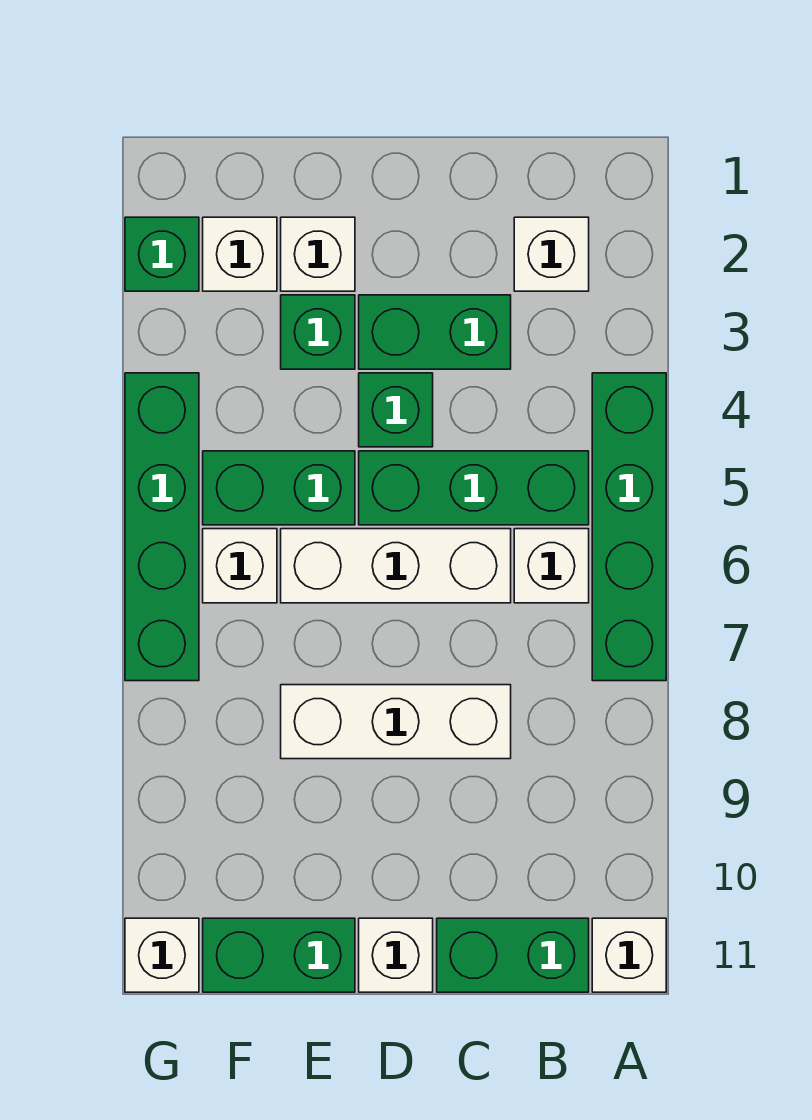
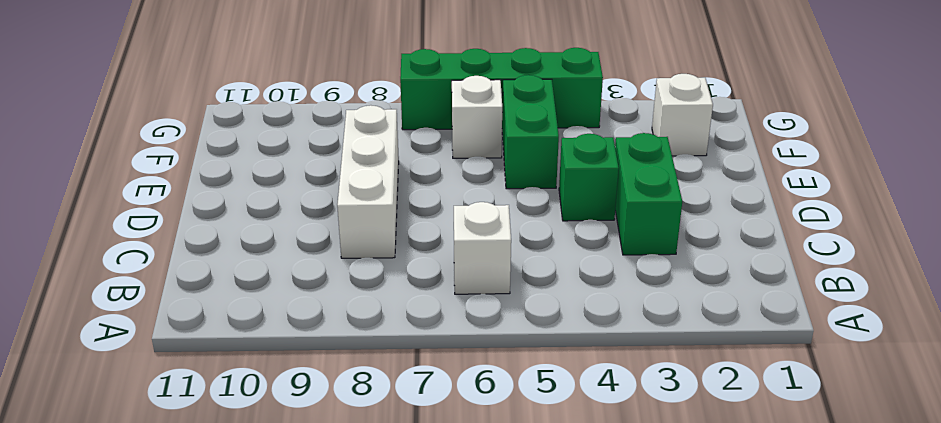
none -> green brick A4:A7 level 1
none -> white brick A11 level 1
none -> white brick B2 level 1

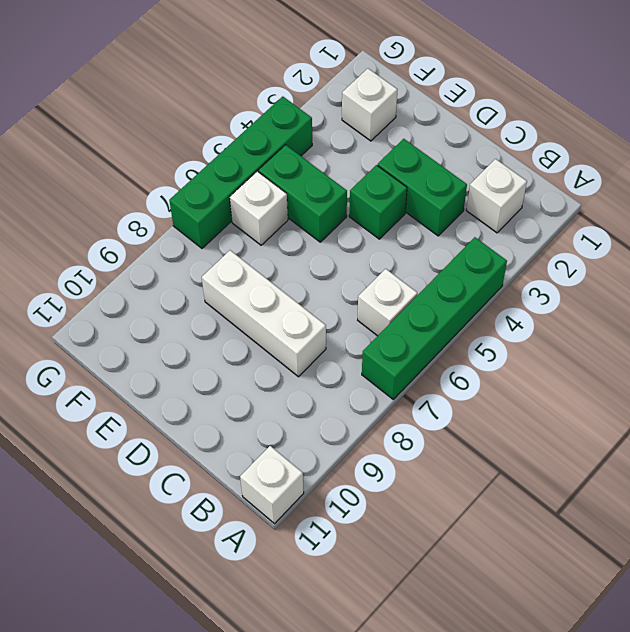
none -> green brick B5:D5 level 1
none -> green brick B11:C11 level 1
none -> white brick C6:E6 level 1

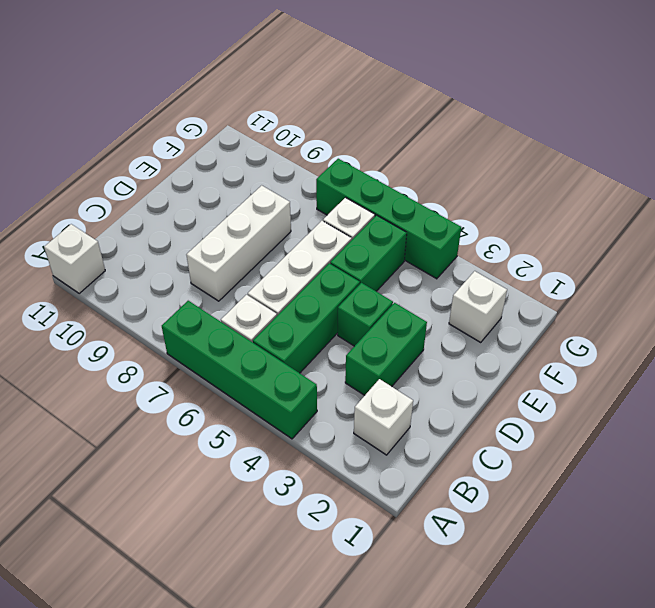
none -> green brick B11:C11 level 1
none -> white brick D11 level 1
none -> white brick E2 level 1

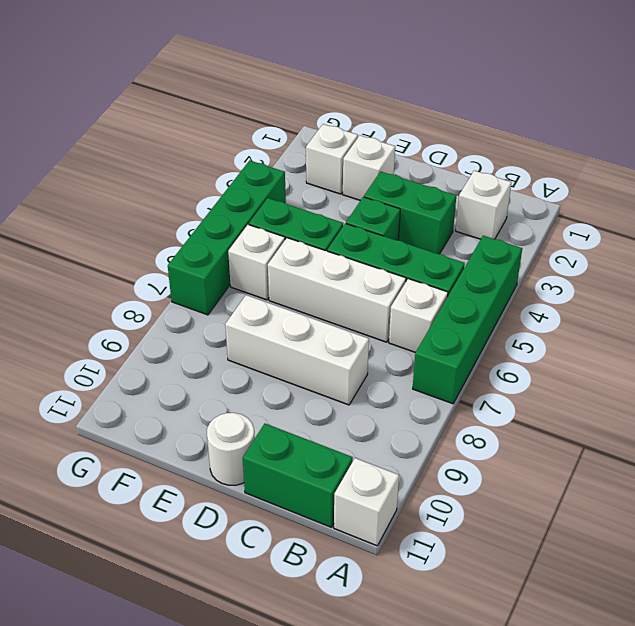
white round brick D11 level 1 -> white brick D11 level 1
none -> green brick E3 level 1
none -> green brick E11:F11 level 1
none -> green brick G2 level 1

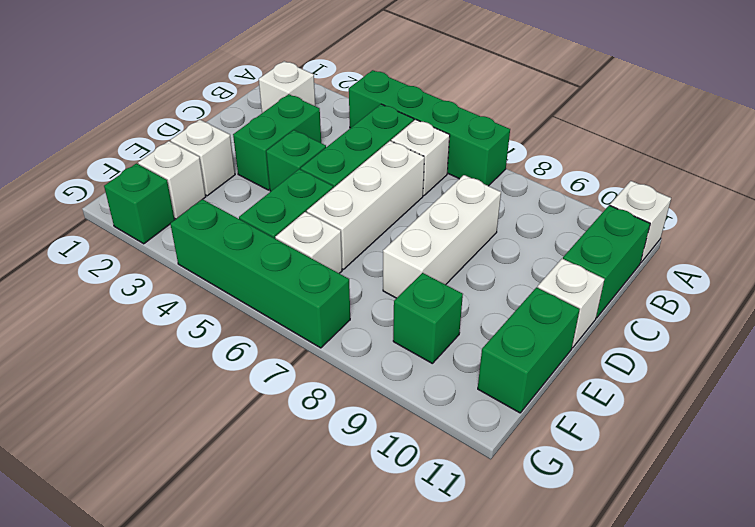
green brick F9 level 1 -> green brick E3 level 1
none -> white brick G11 level 1

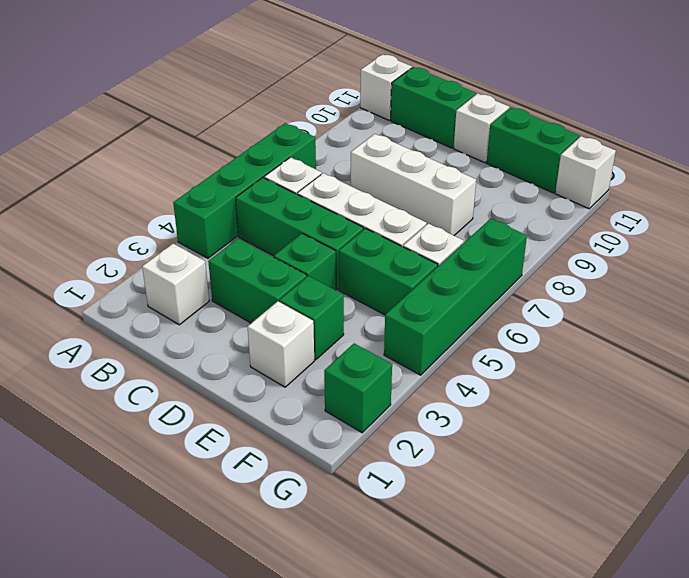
none -> white brick F2 level 1

